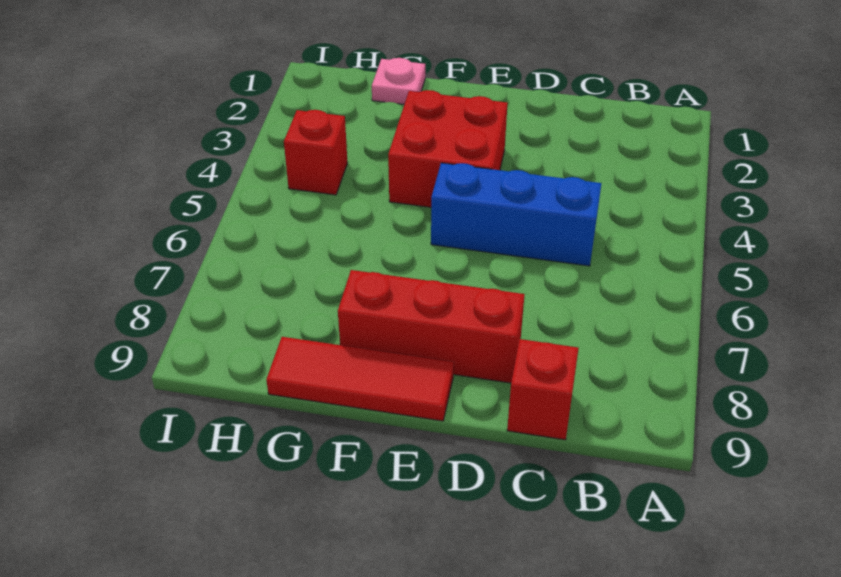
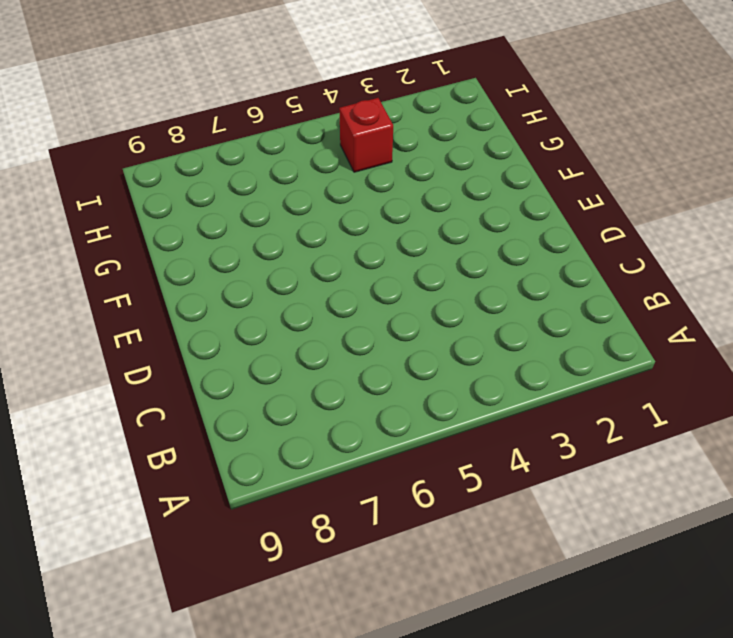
none -> blue brick C5:E5 level 1
none -> red brick C9 level 1

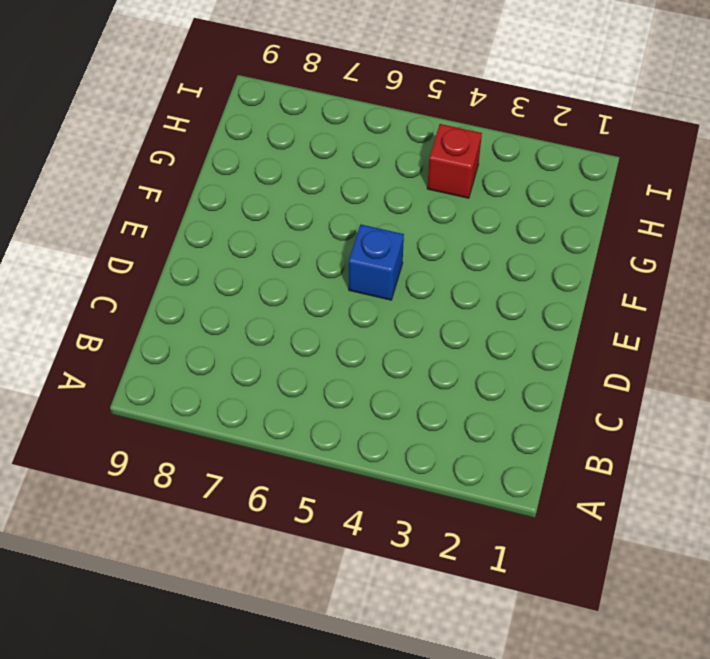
blue brick E5 level 1 -> blue brick C5:E5 level 1
none -> red brick C9 level 1
none -> red brick D8:F8 level 1

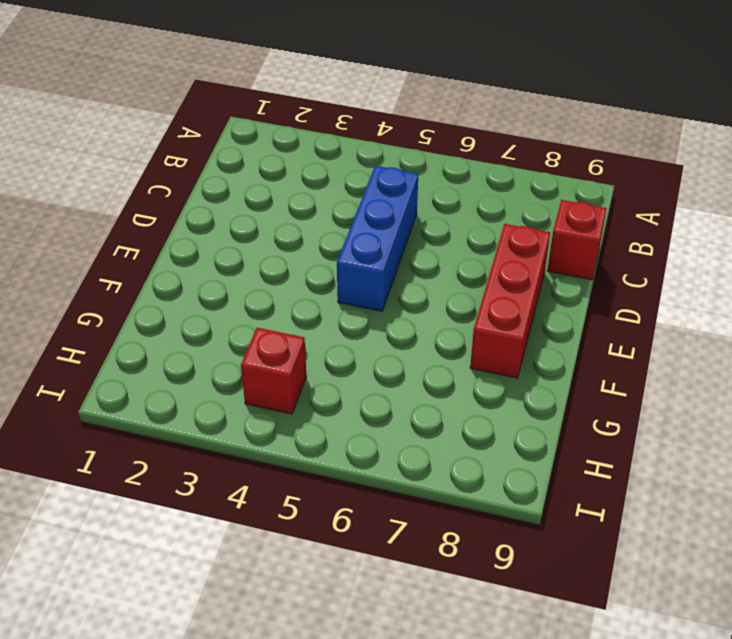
none -> red brick E3:F4 level 1
none -> red tile E9:G9 level 1

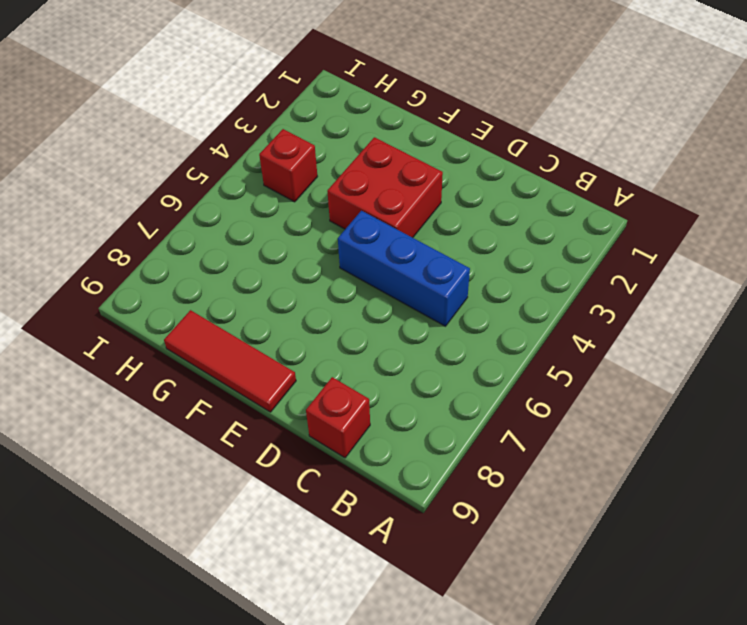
none -> red brick D8:F8 level 1
none -> pink plate G1 level 1

